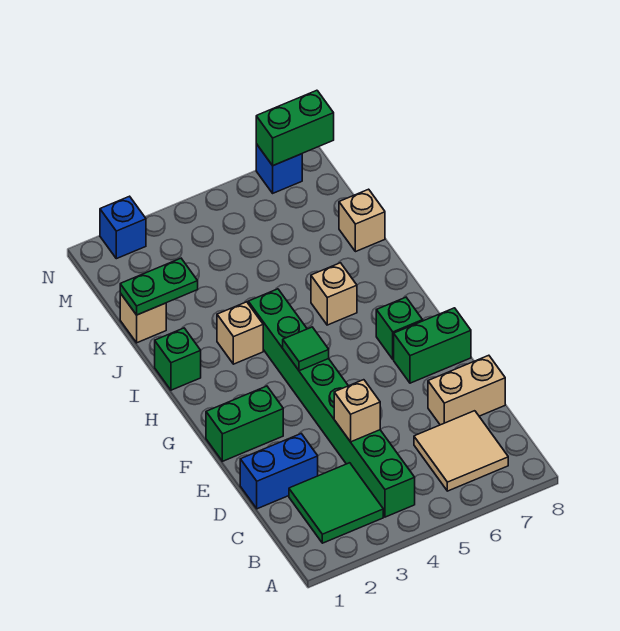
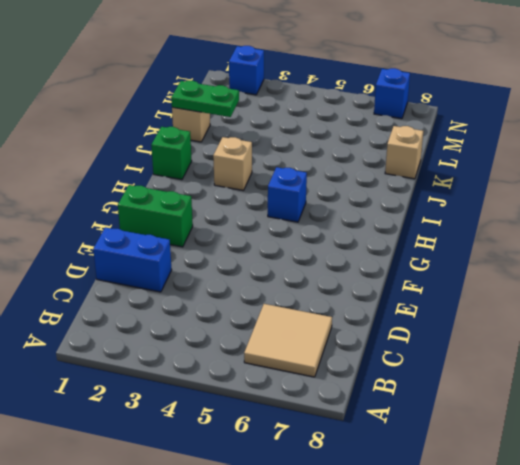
blue brick H5 level 1 -> none
none -> green tile B2:C3 level 1
none -> green brick B4:I4 level 1
none -> tan brick D7:D8 level 1

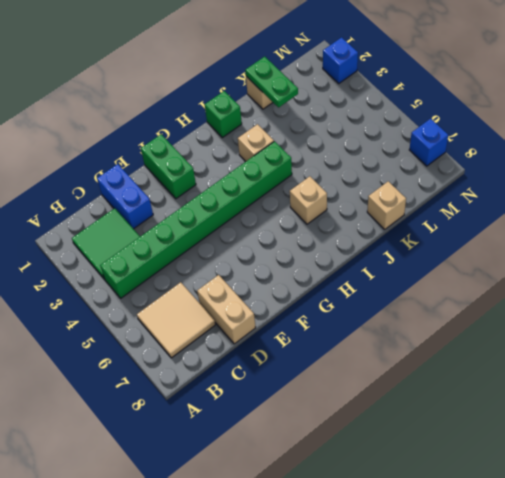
none -> green brick F7:F8 level 1
none -> green brick G7 level 1
none -> tan brick D4 level 2

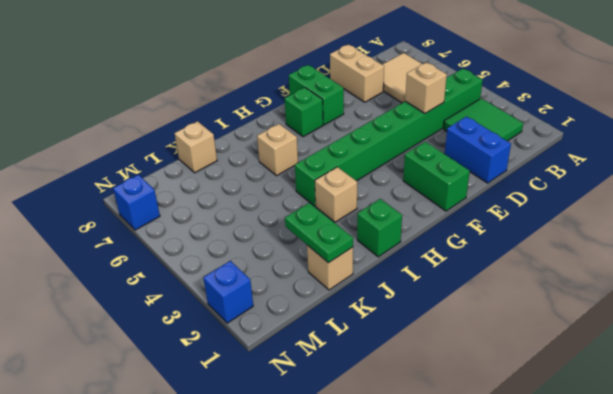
none -> green tile G4 level 2
none -> green brick N7:N8 level 2

